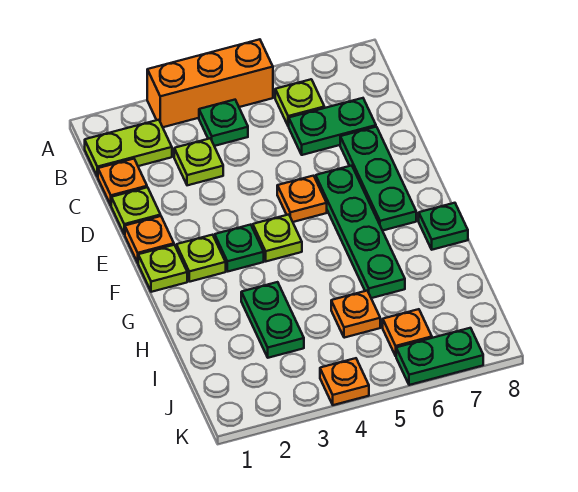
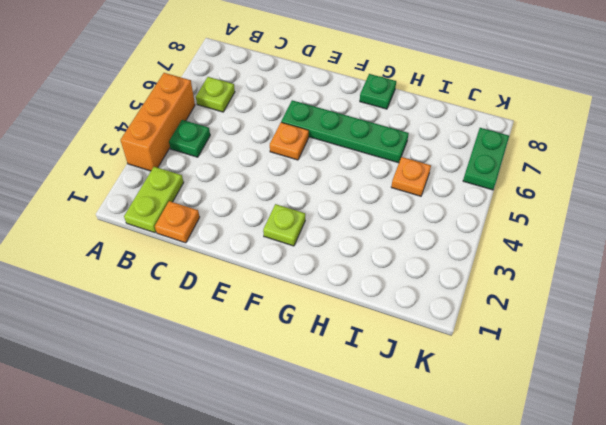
none -> lime plate C3 level 1
none -> green plate C6:C7 level 1
none -> lime plate D1 level 1

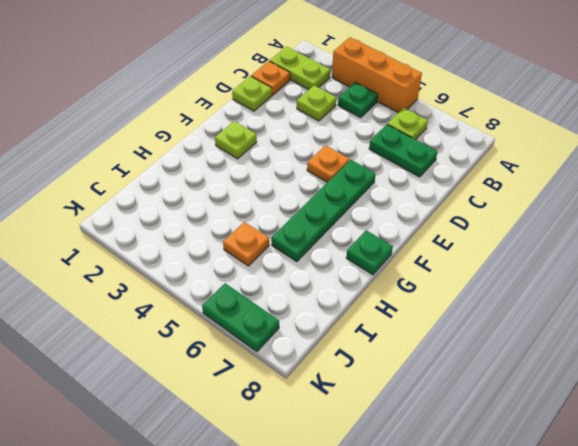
none -> green plate D7:F7 level 1
none -> orange plate E1 level 1
none -> lime plate F1 level 1

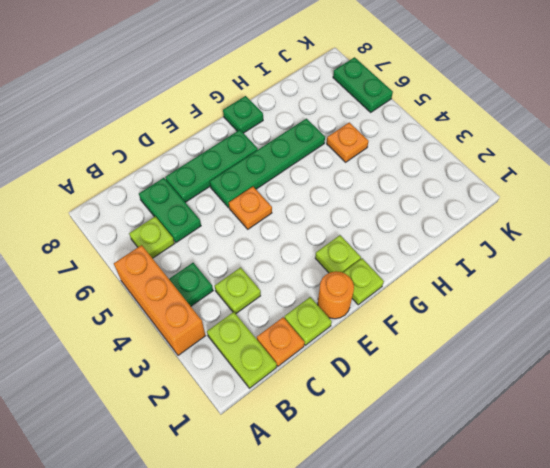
orange round brick E1 level 1 -> orange plate E1 level 1
none -> green plate F3 level 1
none -> lime plate F4 level 1
none -> green plate H3:I3 level 1

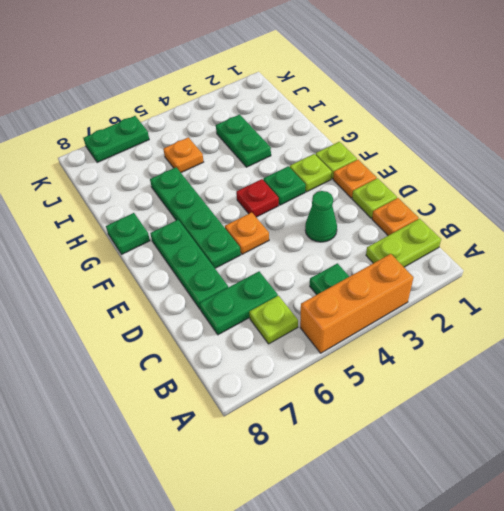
green cone D3 level 1 -> none
red plate F4 level 1 -> lime plate F4 level 1
none -> lime plate C3 level 1
none -> orange plate J6 level 1
none -> orange plate K4 level 1

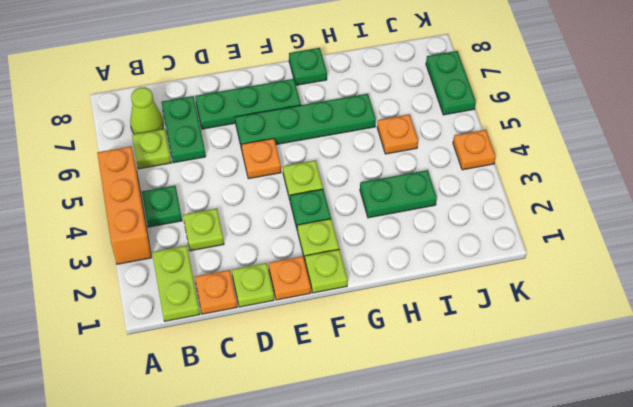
lime cone B7 level 1 -> none
none -> orange plate J6 level 1

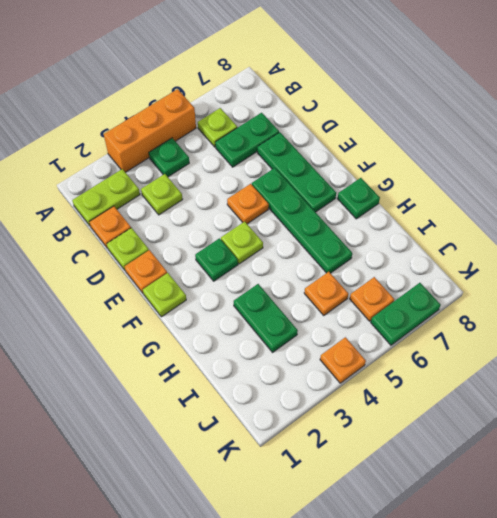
none -> lime plate F2 level 1

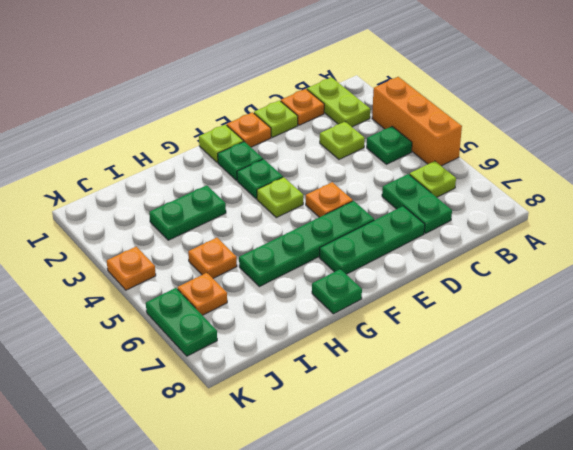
green plate F2 level 1 -> lime plate F2 level 1

